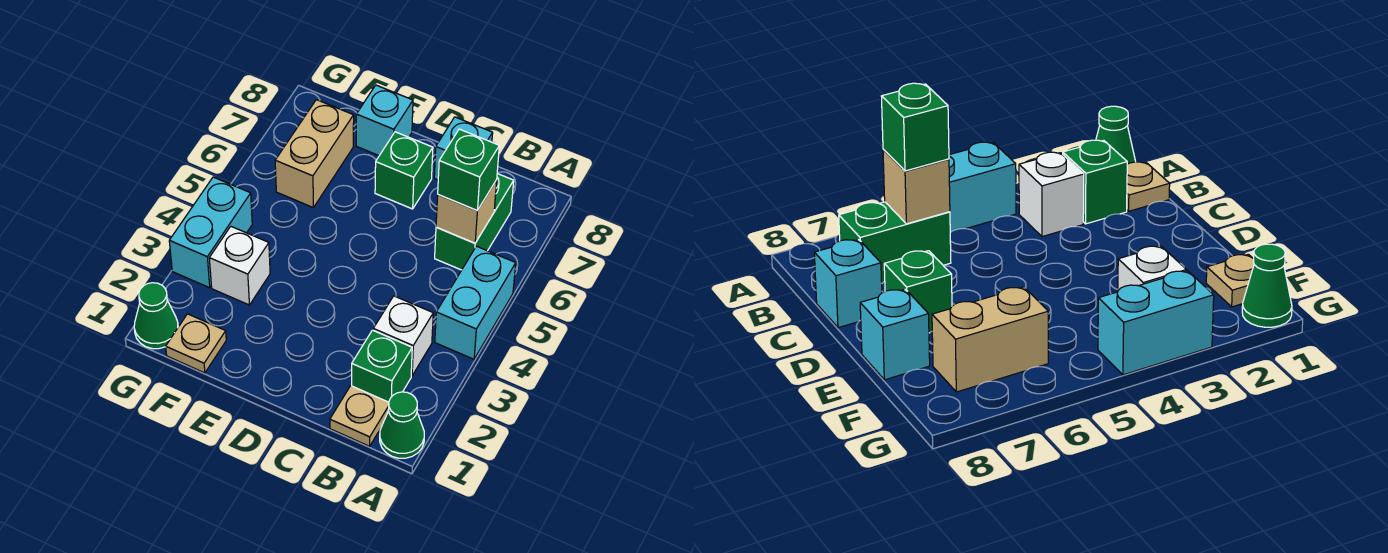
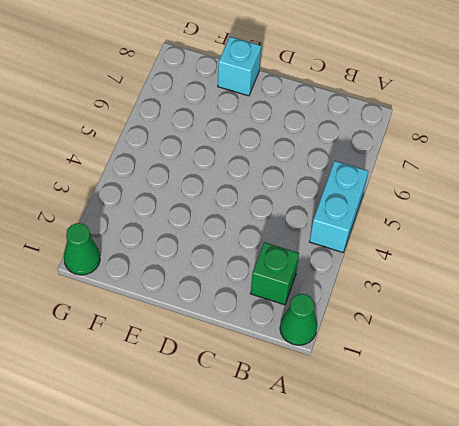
none -> tan plate B1 level 1
none -> white brick B3 level 1
none -> green brick B6:B7 level 1

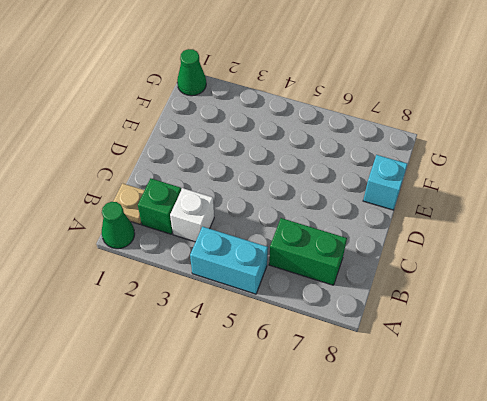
none -> cyan brick C8 level 1
none -> green brick D7 level 1
none -> tan plate F1 level 1

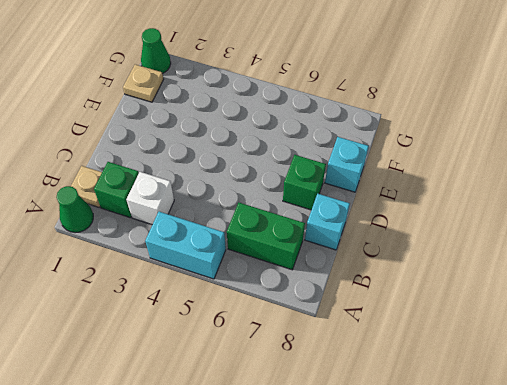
none -> white brick F3 level 1
none -> tan brick F6:F7 level 1
none -> cyan brick G3:G4 level 1

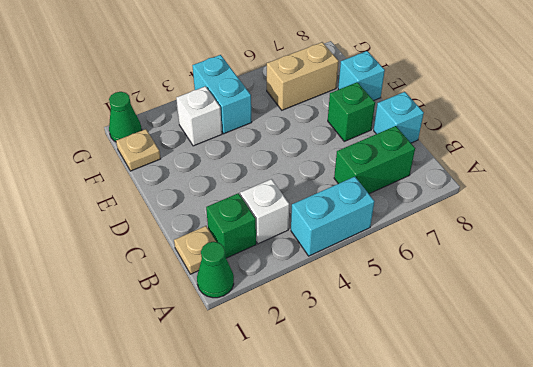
cyan brick F4:G4 level 1 -> cyan brick G3:G4 level 1
none -> tan brick B6 level 2
none -> green brick B6 level 3

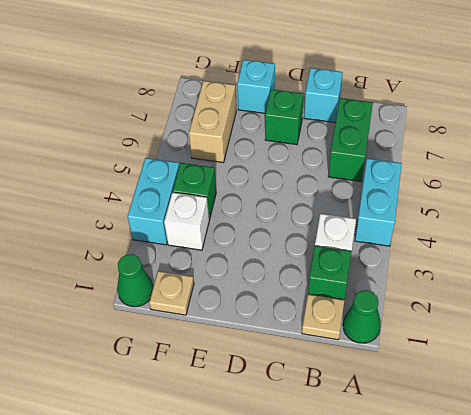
green brick F4 level 1 -> green brick B6 level 3
none -> tan brick B6 level 2

